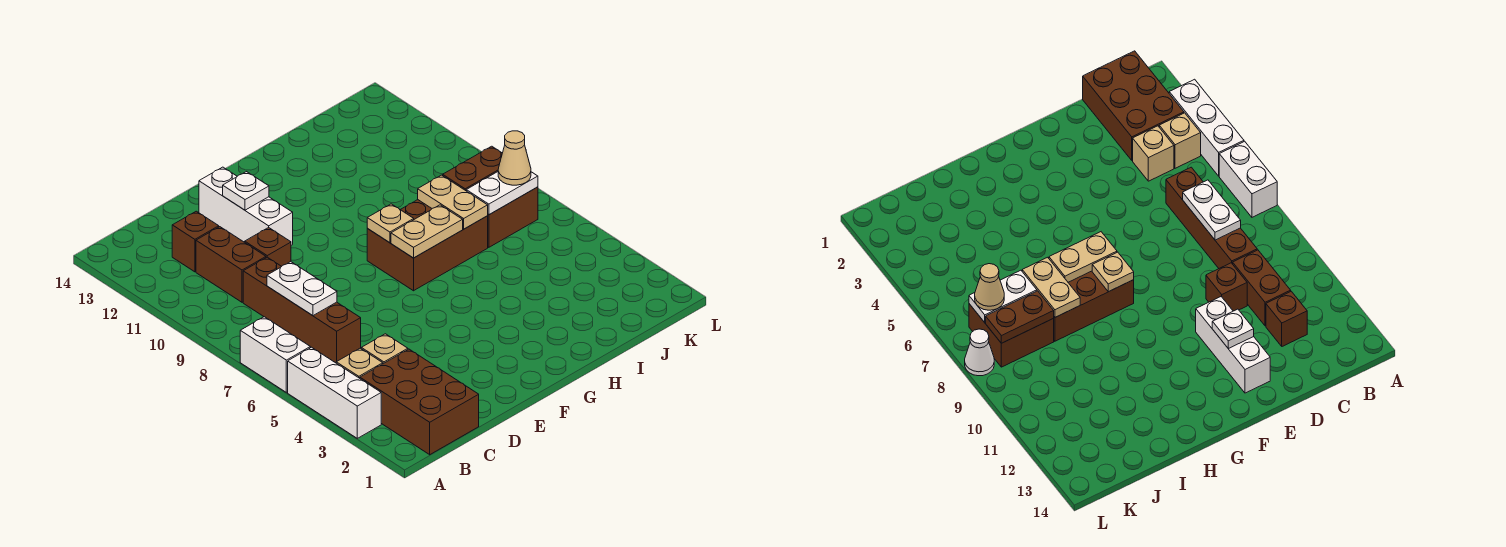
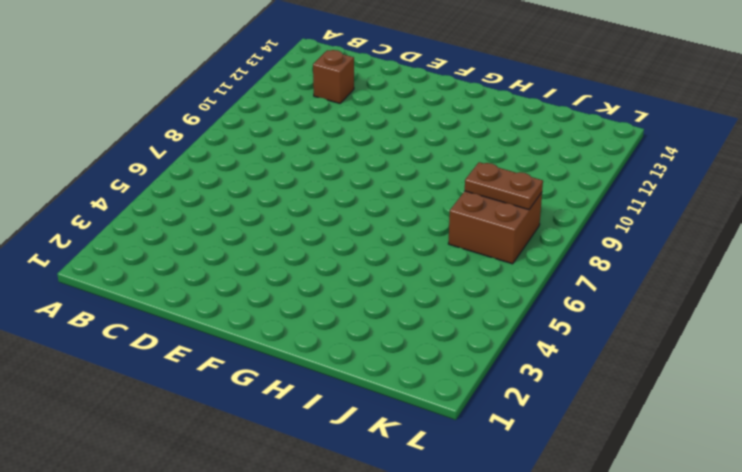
none -> white brick A3:A5 level 1
none -> white brick A6:A7 level 1
none -> brown brick B1:C3 level 1

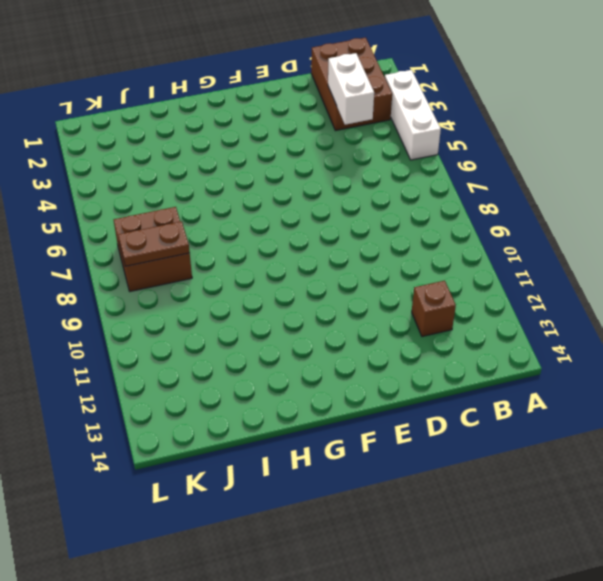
white brick C3:C4 level 2 -> white brick A6:A7 level 1
none -> tan brick B4 level 1
none -> tan brick C4 level 1
none -> brown brick C6:C9 level 1

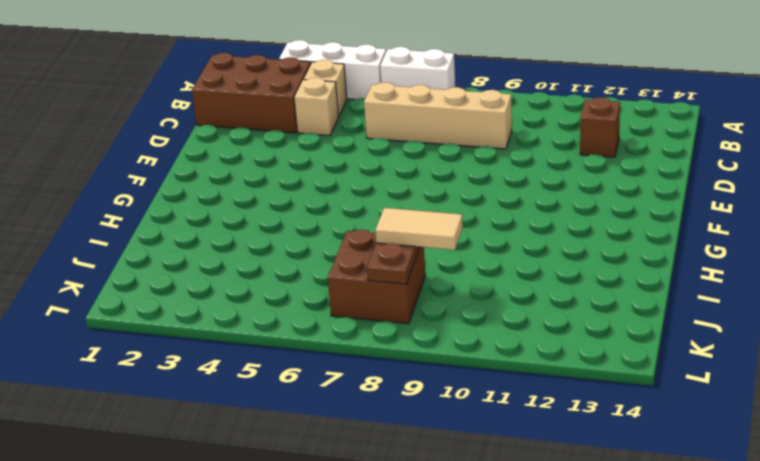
tan brick C6:C9 level 1 -> brown brick C6:C9 level 1
tan tile J8:J9 level 3 -> none
none -> brown brick C10:C11 level 1
none -> brown brick D10 level 1
none -> white brick E11:E13 level 1

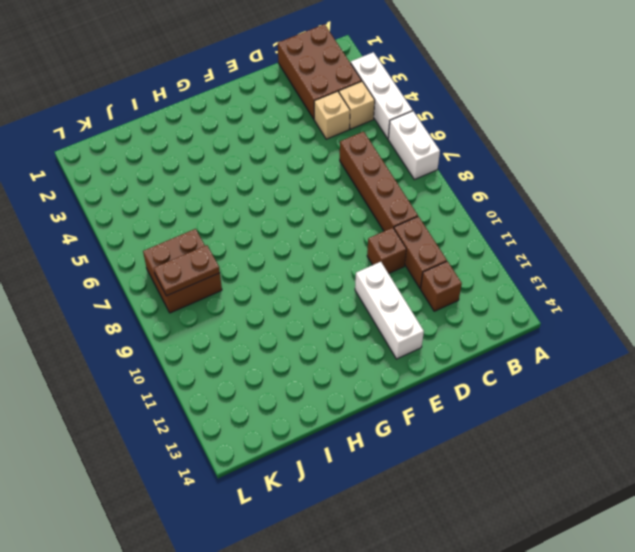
none -> brown brick G7:I8 level 1
none -> white cone L8 level 1
none -> white plate C7:C8 level 2

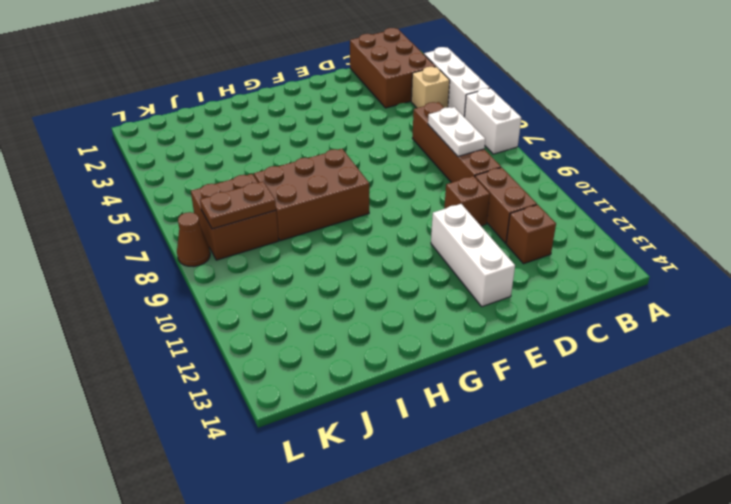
brown cone L8 level 1 -> white cone L8 level 1
none -> tan brick C4 level 1
none -> white plate E12 level 2
none -> tan plate G7:H7 level 2

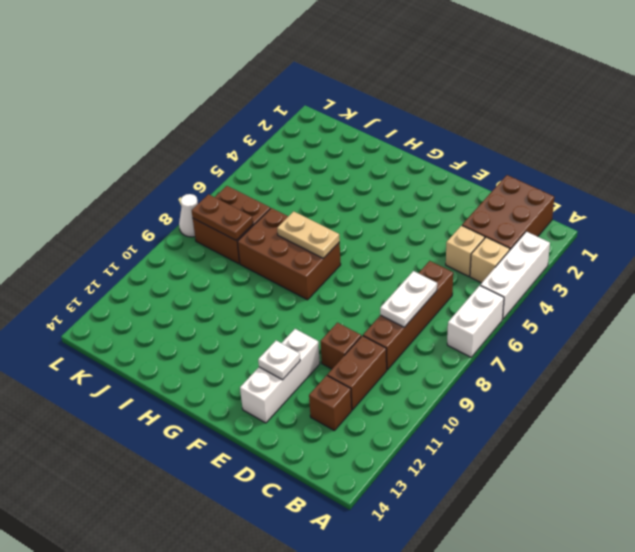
none -> tan plate G8 level 2
none -> tan plate I7:I8 level 2
none -> white plate J7:K7 level 2

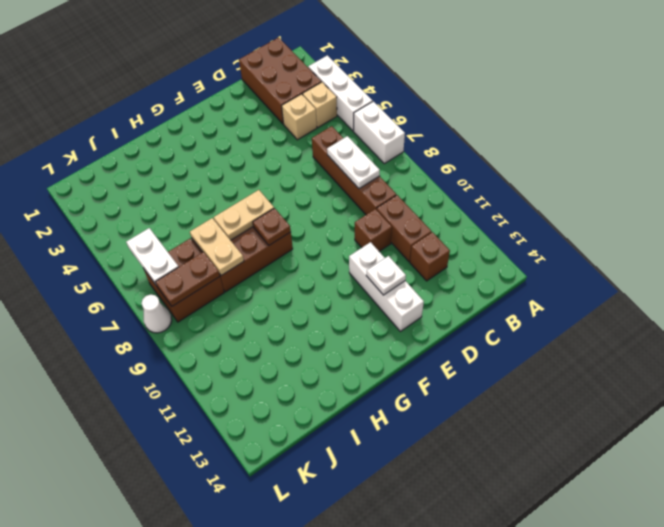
brown plate G8 level 2 -> tan plate G8 level 2
white plate K6:K7 level 2 -> white plate J7:K7 level 2
none -> tan cone K7 level 3

